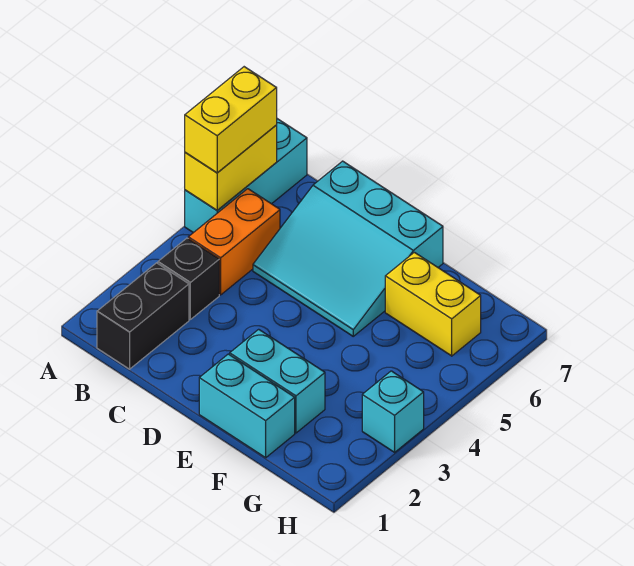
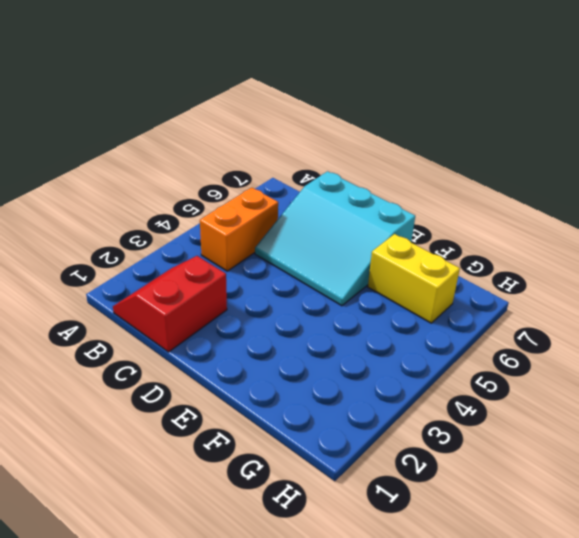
red slope B1:C2 level 1 top C -> black brick B1:B2 level 1
none -> cyan brick A5:A7 level 1
none -> black brick B3 level 1

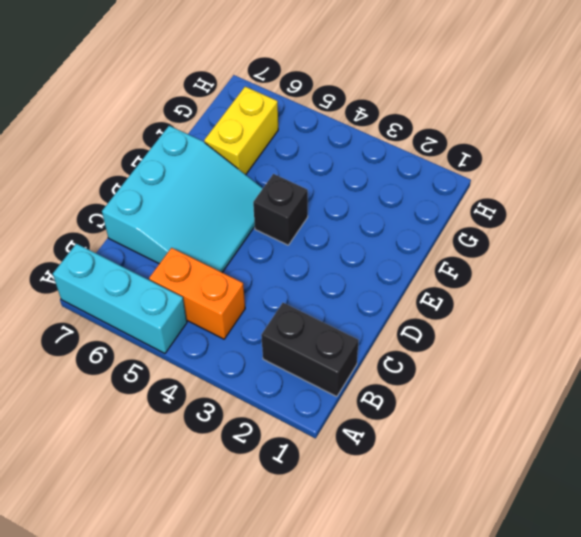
black brick E4 level 1 -> black brick B3 level 1
none -> cyan brick E1:F1 level 1
none -> cyan brick E2:F2 level 1

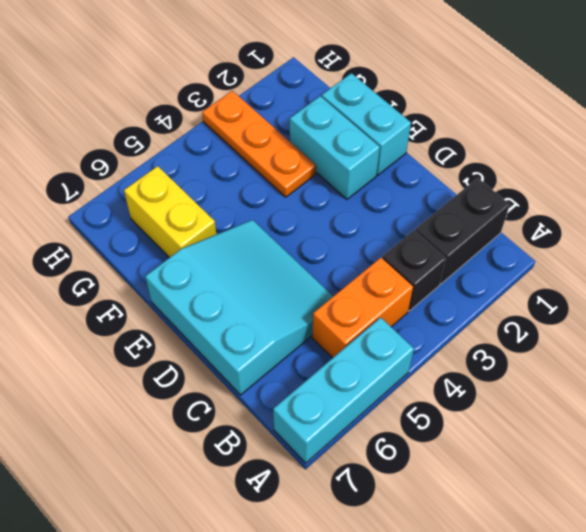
orange plate F3:H3 level 1 -> cyan brick H3 level 1
none -> yellow brick A5:A6 level 2
none -> yellow brick A5:A6 level 3

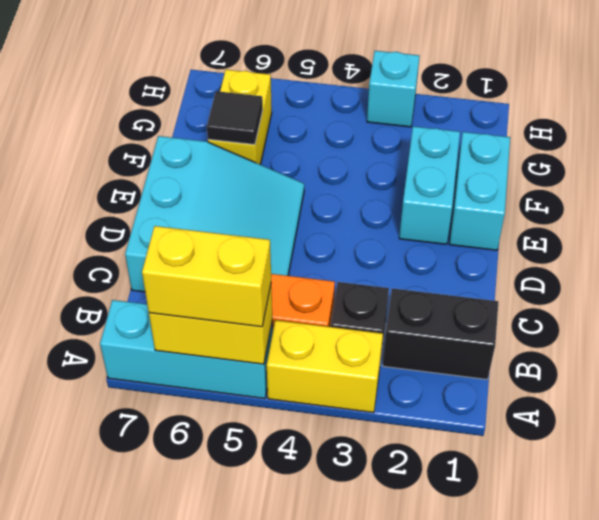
yellow brick A3:A4 level 1 -> none
black tile F6 level 2 -> none

